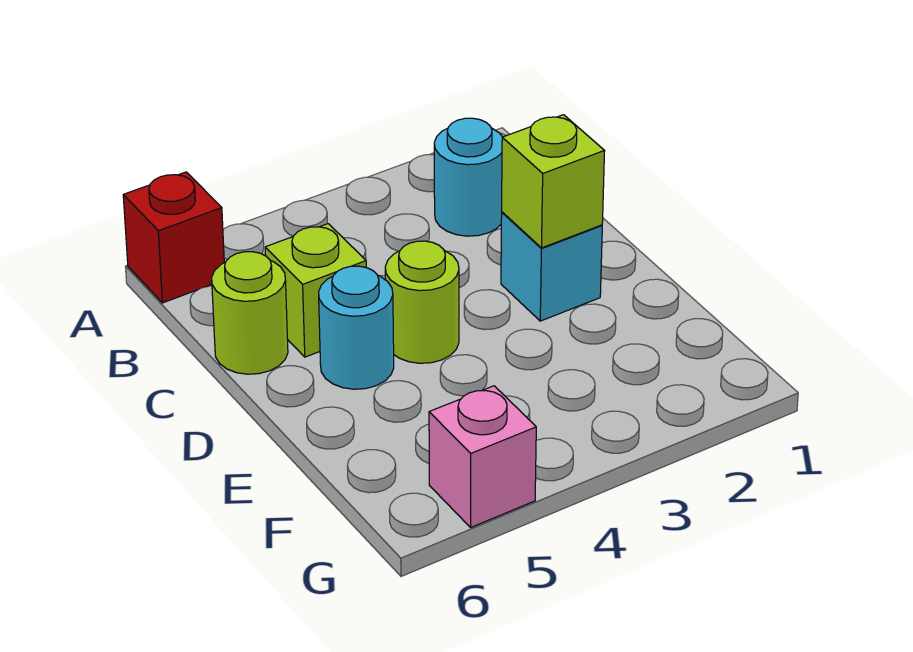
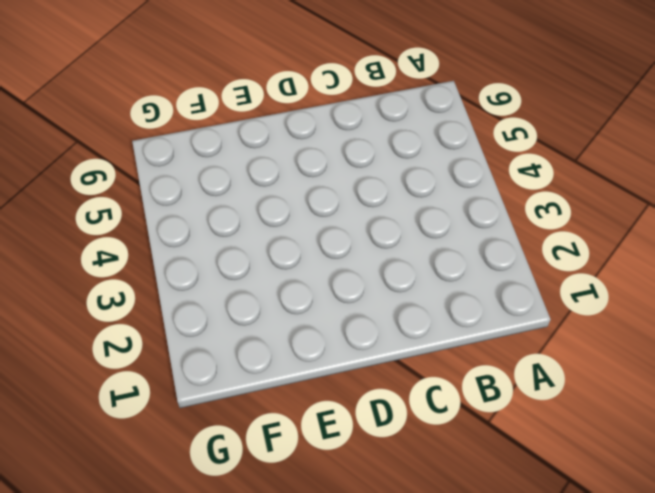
none -> red brick A6 level 1
none -> cyan round brick B2 level 1

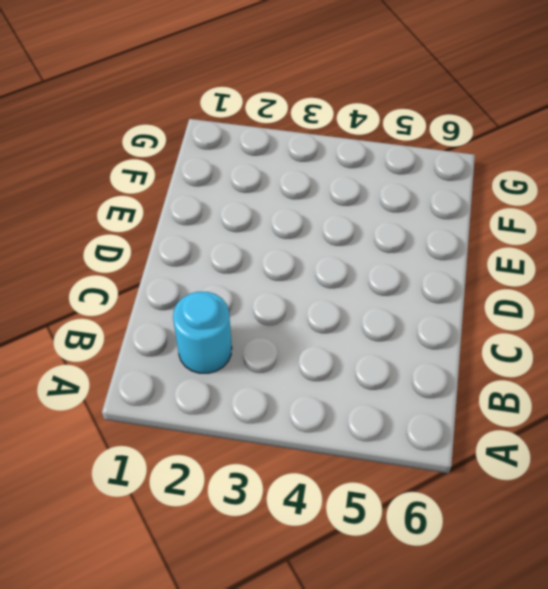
none -> red brick A6 level 1
none -> lime brick C5 level 1

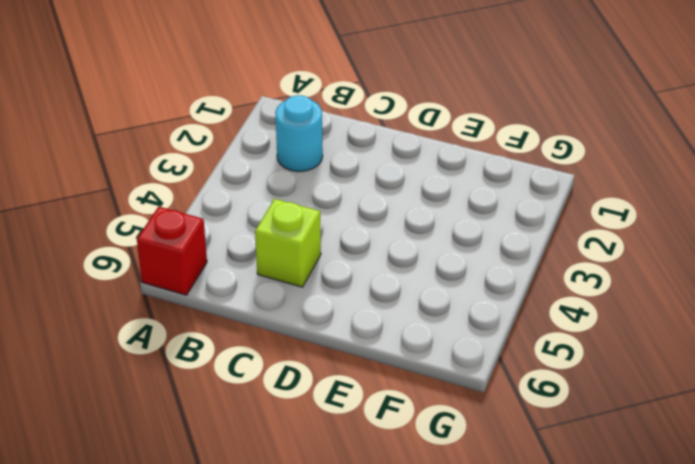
none -> lime round brick C6 level 1
none -> cyan brick D2 level 1

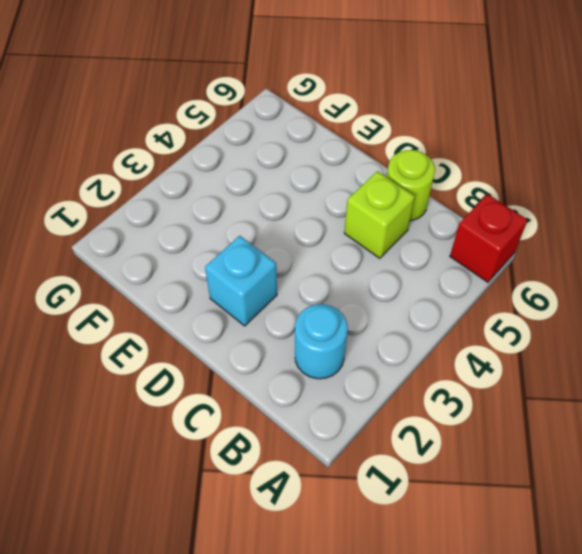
none -> lime round brick D4 level 1
none -> cyan round brick D5 level 1

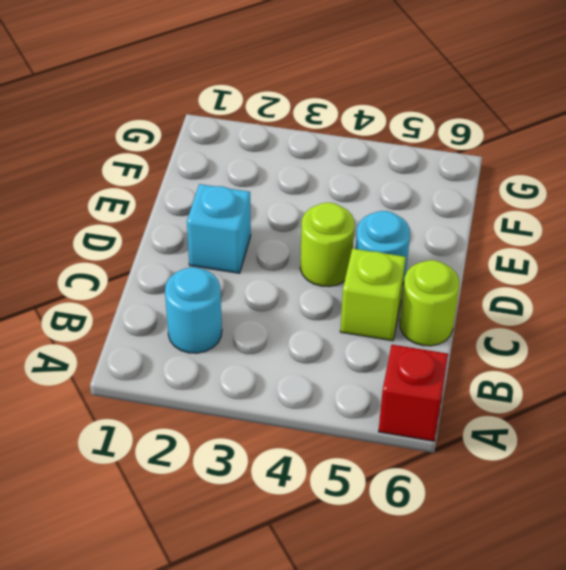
none -> pink brick G5 level 1
none -> lime brick D2 level 2

